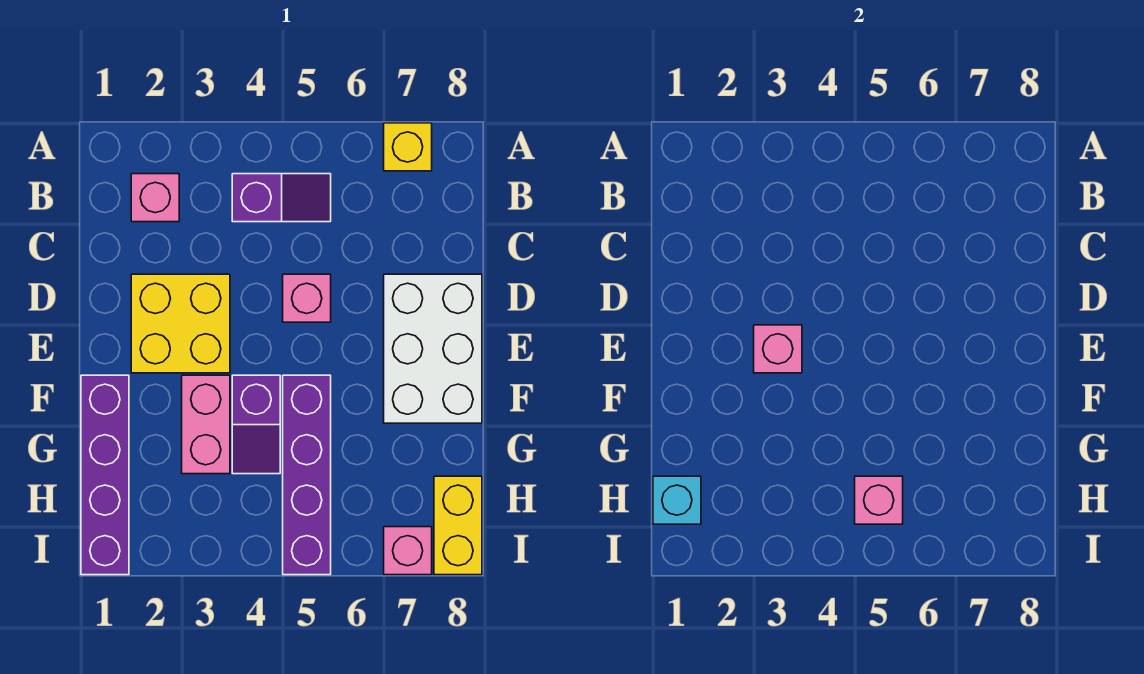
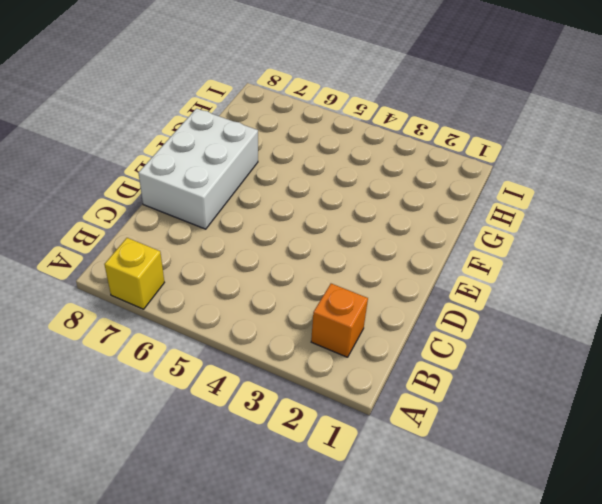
orange brick B2 level 1 -> pink brick B2 level 1
none -> purple slope B4:B5 level 1 top 4
none -> yellow brick D2:E3 level 1
none -> pink brick D5 level 1

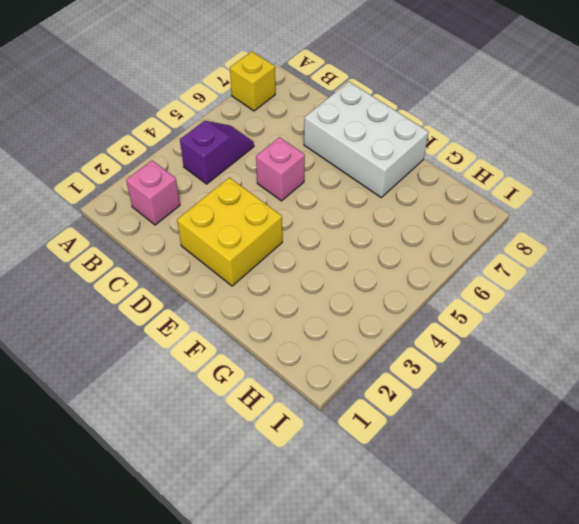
none -> purple brick F1:I1 level 1
none -> pink brick F3:G3 level 1
none -> purple slope F4:G4 level 1 top F

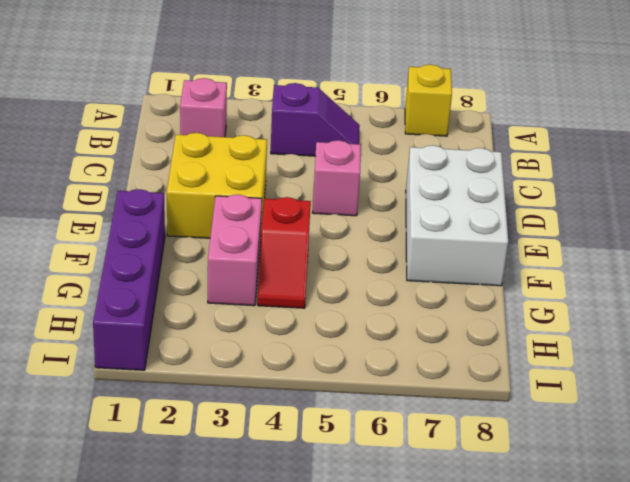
red slope F4:G4 level 1 top F -> purple slope F4:G4 level 1 top F
none -> purple brick F5:I5 level 1
none -> yellow brick H8:I8 level 1
none -> pink brick I7 level 1

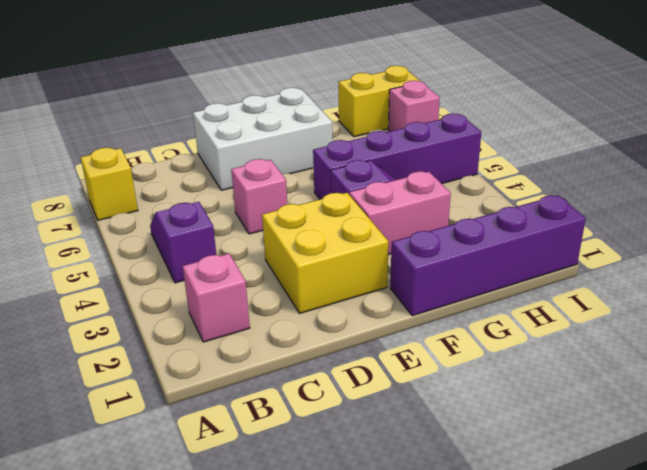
none -> pink brick E3 level 2
none -> cyan brick H1 level 2
none -> pink brick H5 level 2

